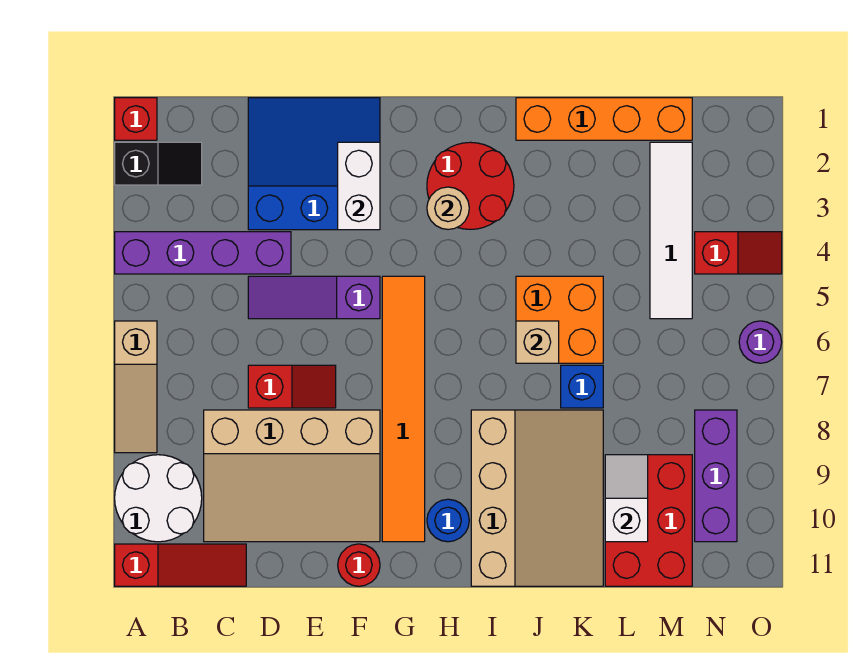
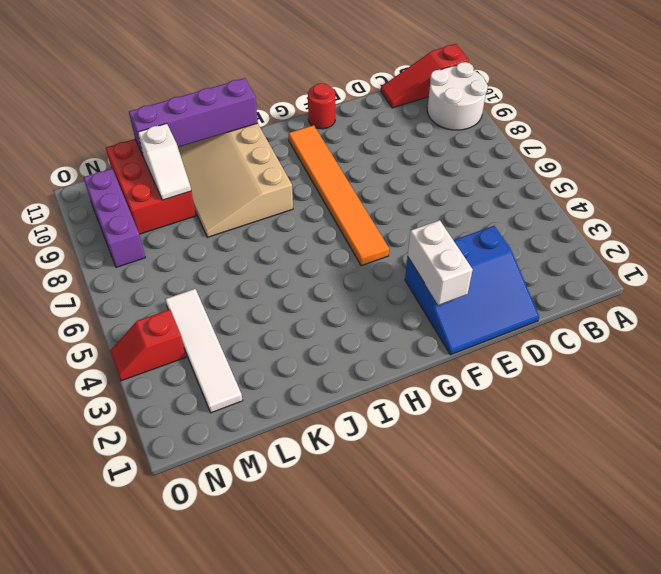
purple brick I11:L11 level 2 -> purple brick A4:D4 level 1
none -> red brick A1 level 1
none -> black slope A2:B2 level 1 top A
none -> tan slope A6:A8 level 1 top 6

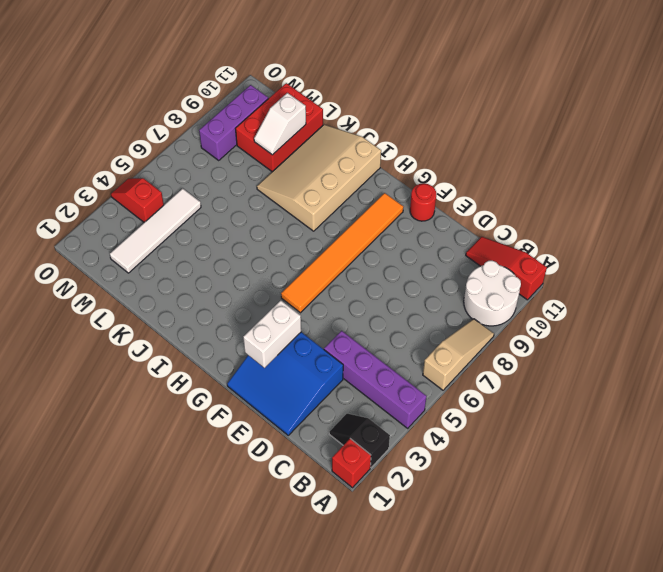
none -> tan slope C8:F10 level 1 top 8
none -> purple slope D5:F5 level 1 top F
none -> red slope D7:E7 level 1 top D

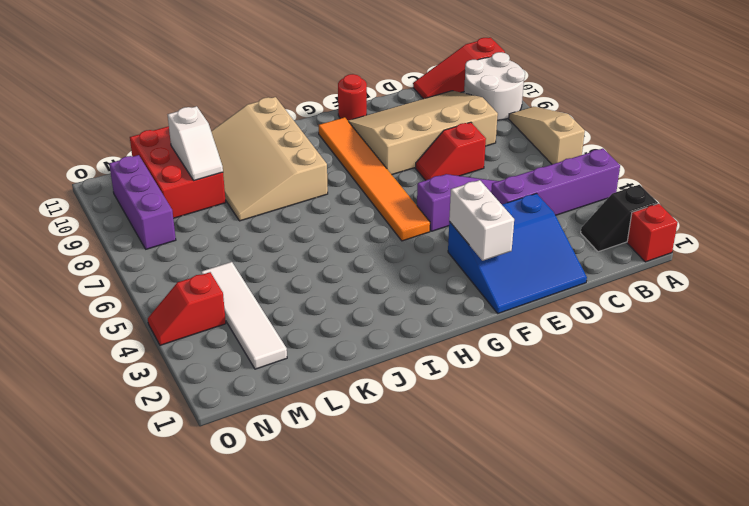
none -> red round brick H2:I3 level 1
none -> blue round brick H10 level 1
none -> orange brick J1:M1 level 1

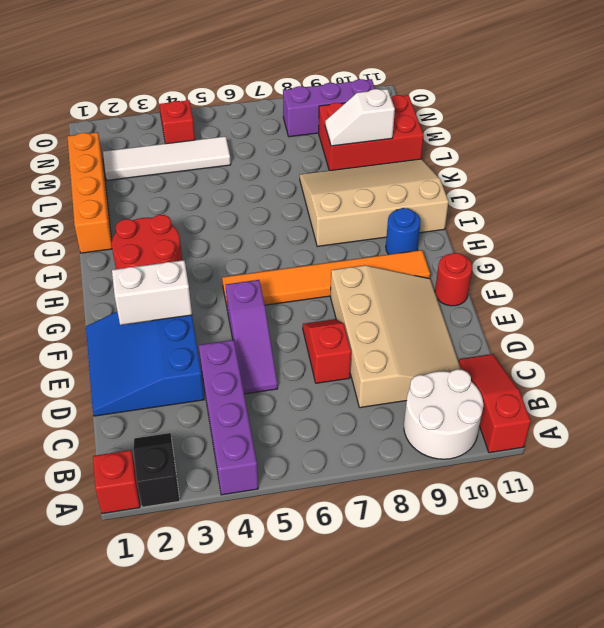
none -> tan slope A6:A8 level 1 top 6
none -> orange brick J5:K6 level 1
none -> blue brick K7 level 1

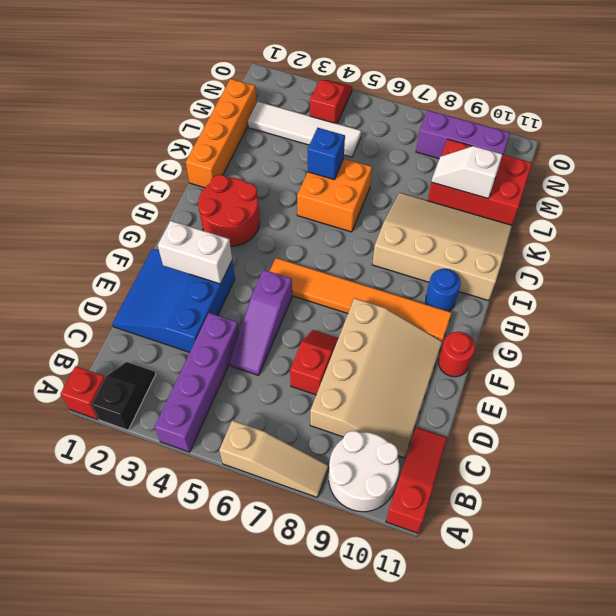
blue brick K5 level 2 -> blue brick K7 level 1
none -> purple round brick O6 level 1
none -> tan round brick H3 level 2
none -> tan brick J6 level 2

